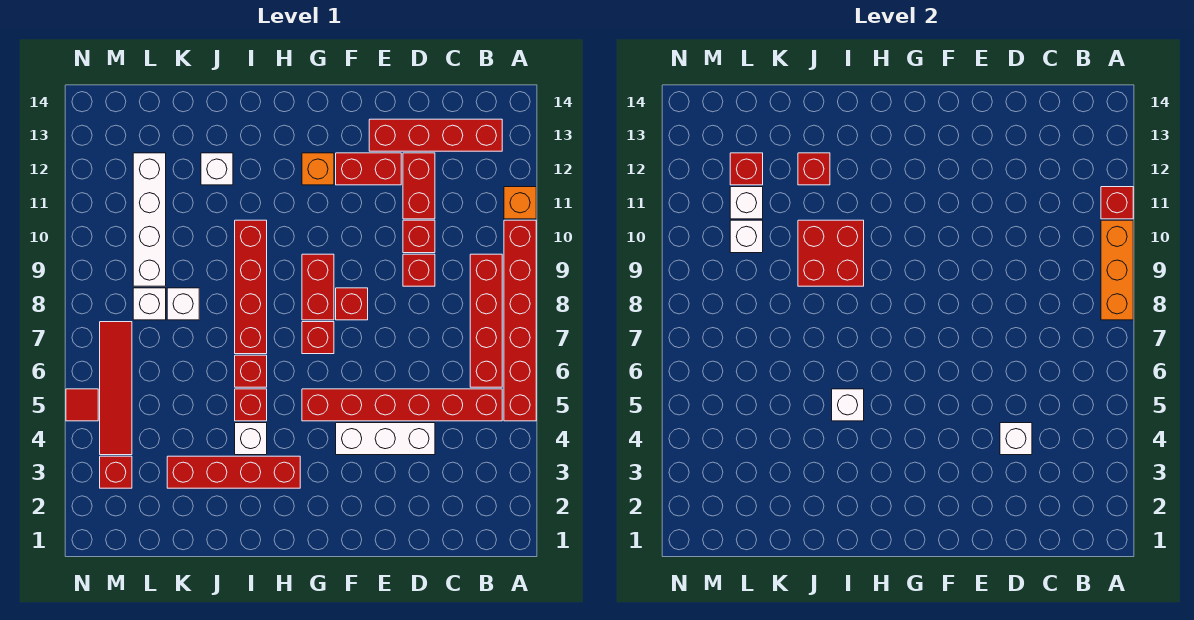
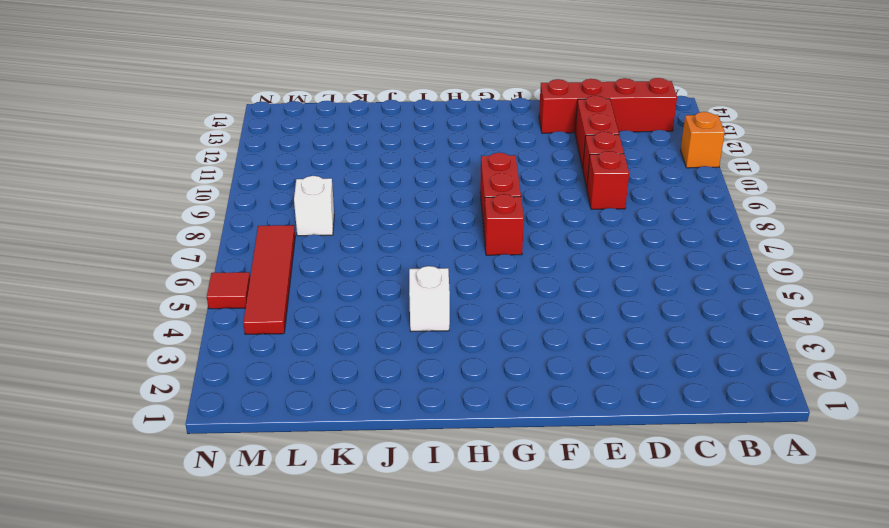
none -> red brick A5:A10 level 1
none -> red brick B5:G5 level 1
none -> red brick B6:B9 level 1
none -> white brick D4:F4 level 1

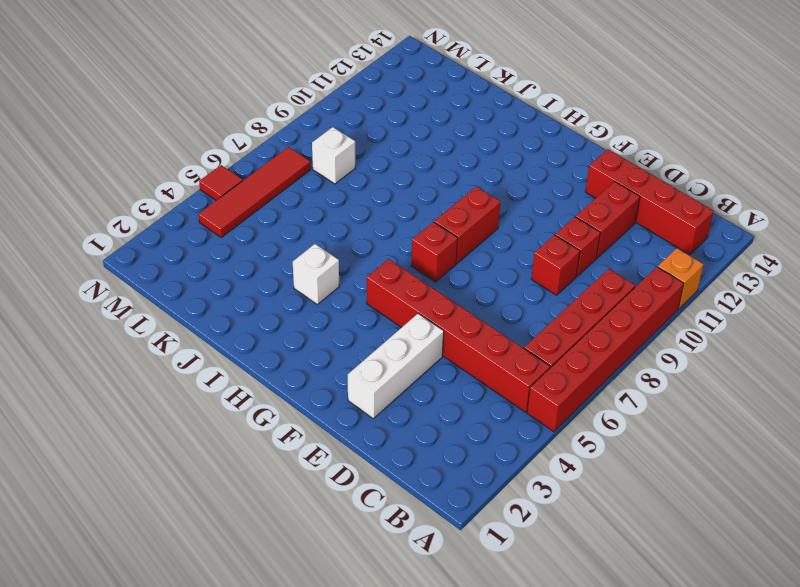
white brick E2:E4 level 1 -> white brick D4:F4 level 1
none -> red brick E12:F12 level 1
none -> red brick F8 level 1
none -> orange brick G12 level 1
none -> red brick H3:K3 level 1

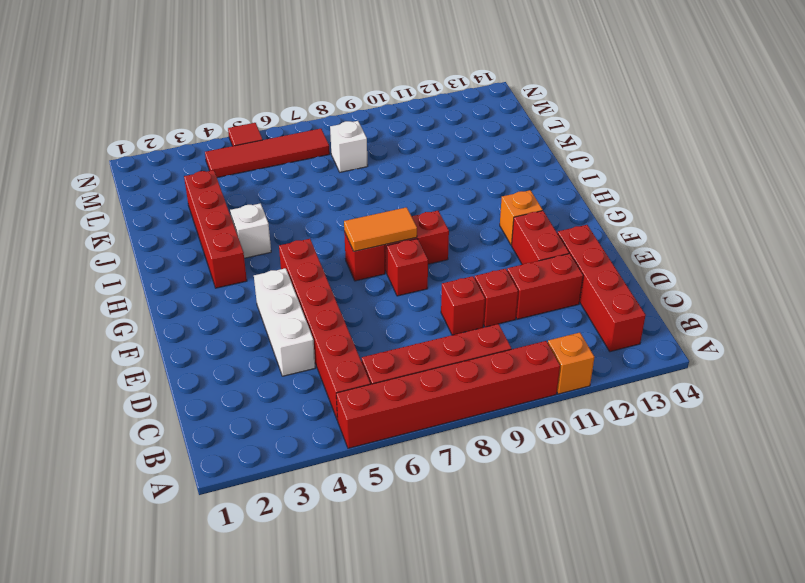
orange tile G7:G8 level 2 -> none
none -> red brick I5 level 1
none -> red brick I6 level 1
none -> red brick I7:I10 level 1
none -> white brick J12 level 1

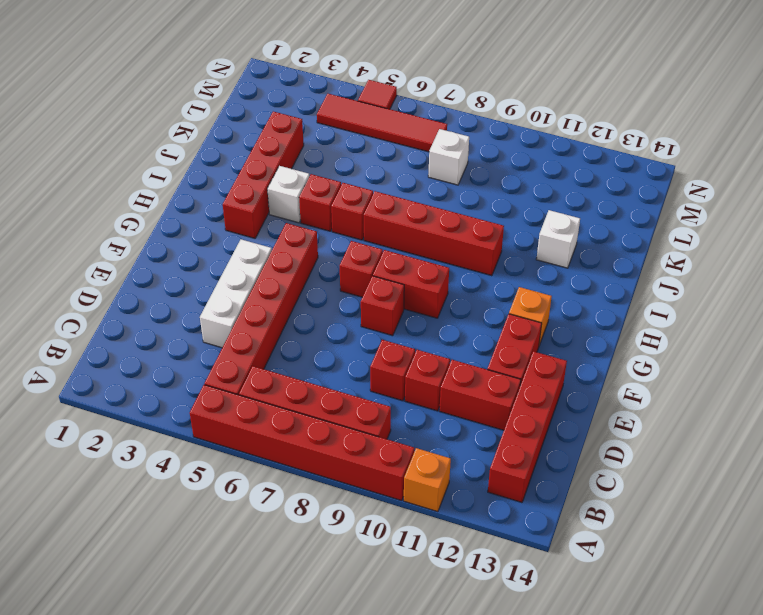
none -> white brick K8 level 1
none -> white brick L9:L12 level 1
none -> red brick M3 level 1
none -> orange brick A8:A10 level 2

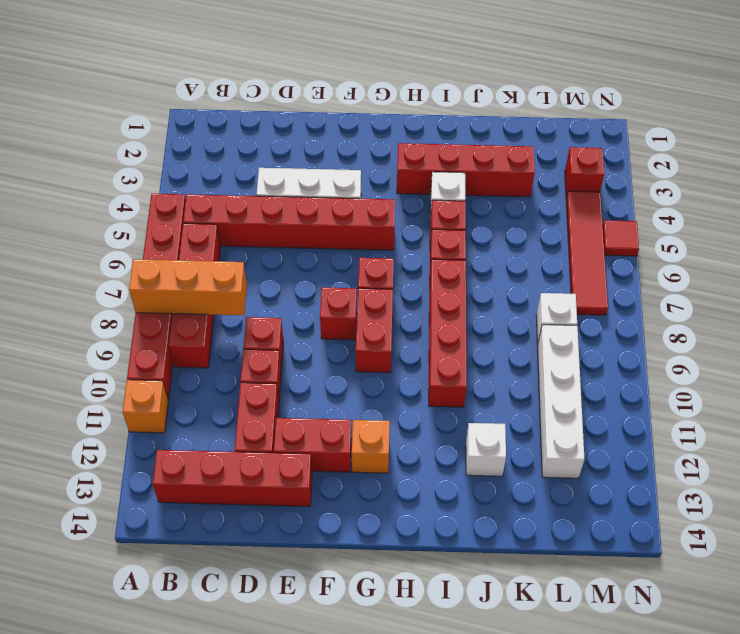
orange brick A8:C8 level 2 -> orange brick A8:A10 level 2
none -> white brick K8 level 1
none -> red brick A11 level 2
none -> white brick D4 level 2
none -> white brick I5 level 2

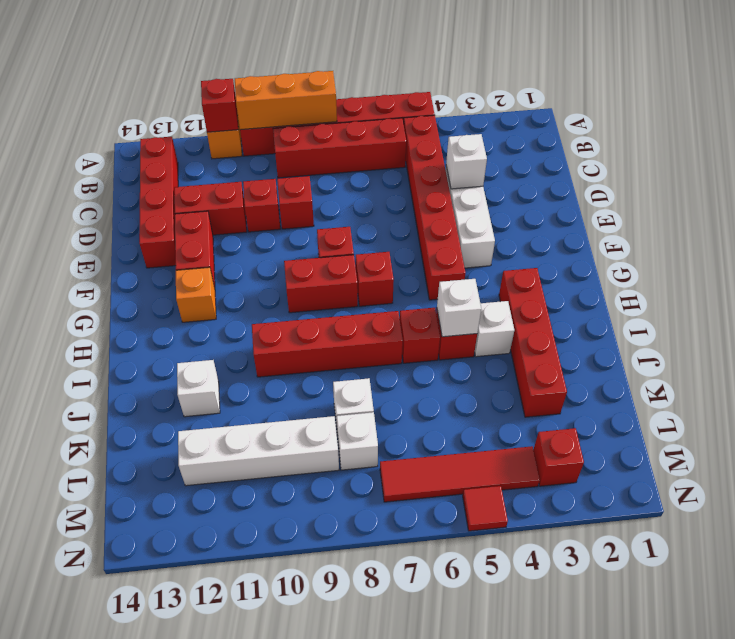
none -> red brick I9:J10 level 2
none -> red brick J12 level 2
none -> white brick L10 level 2
none -> white brick L11 level 2

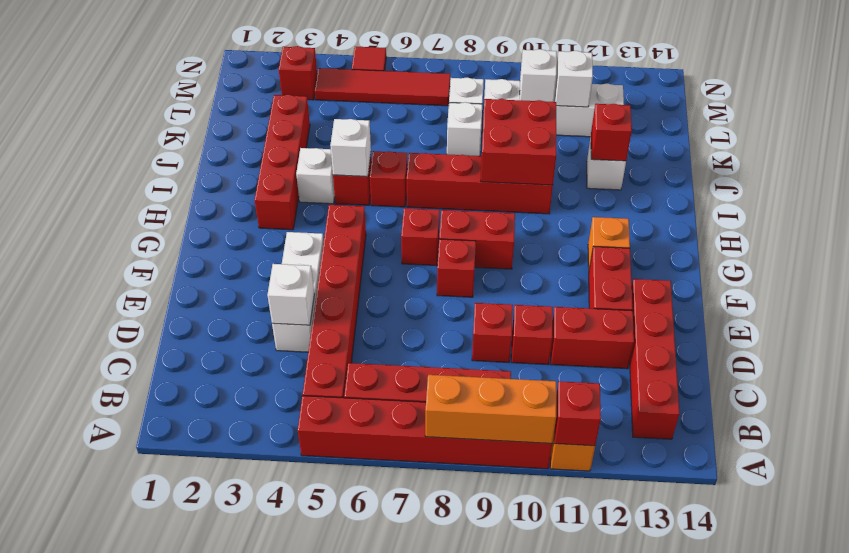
none -> red brick L12 level 2

